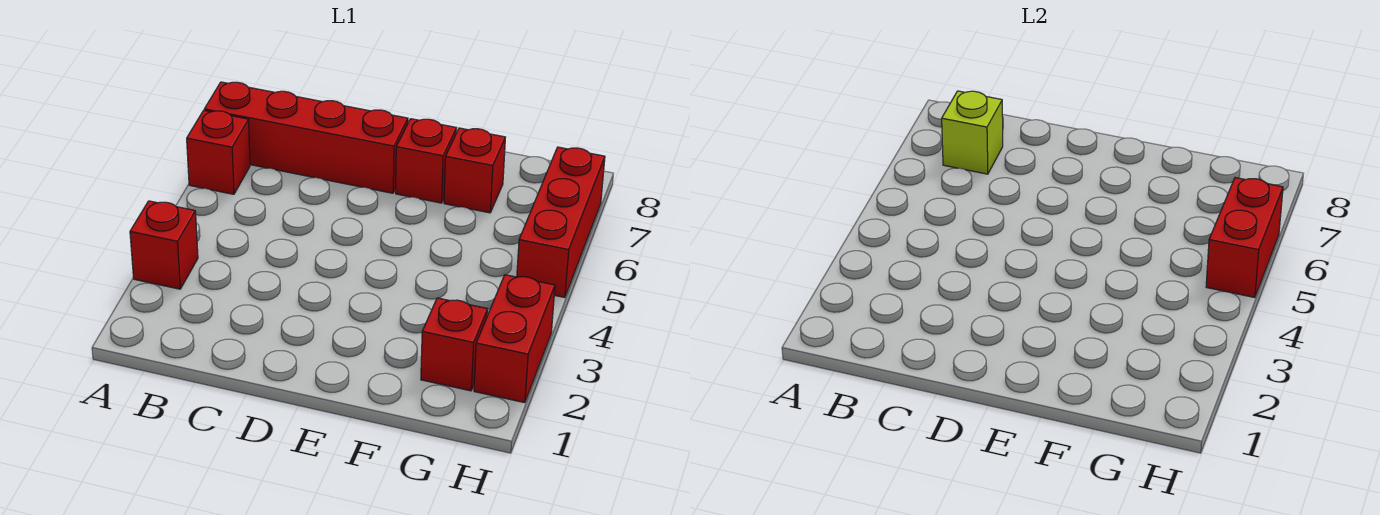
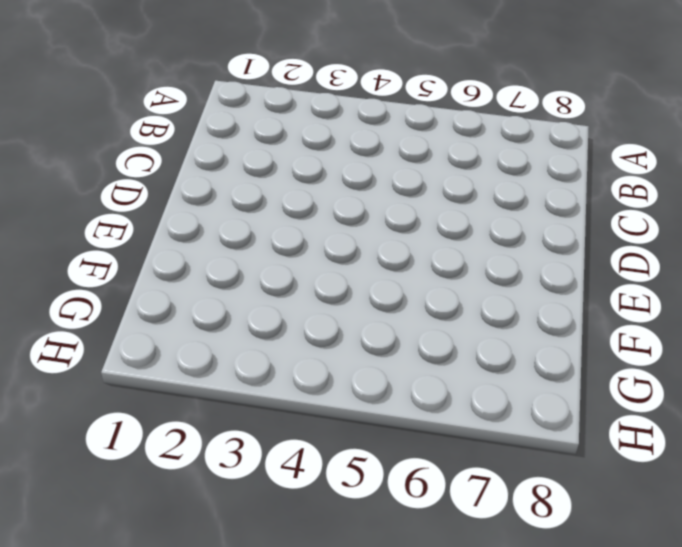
none -> red brick A3 level 1
none -> red brick A6 level 1

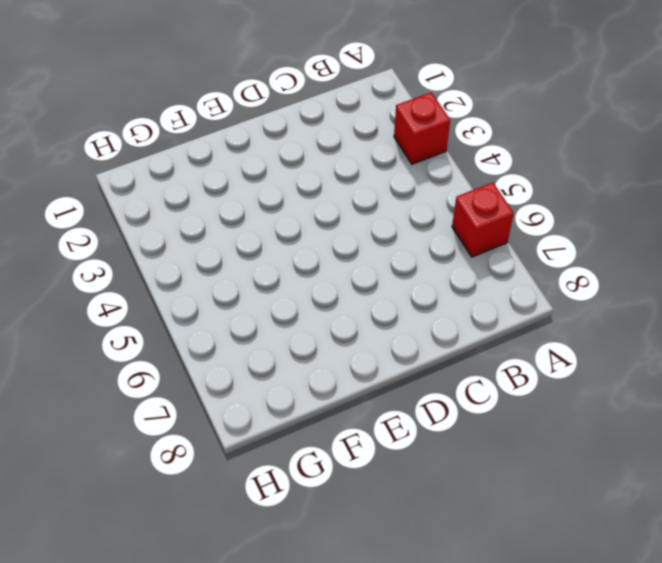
none -> red brick A7:D7 level 1
none -> red brick E7 level 1

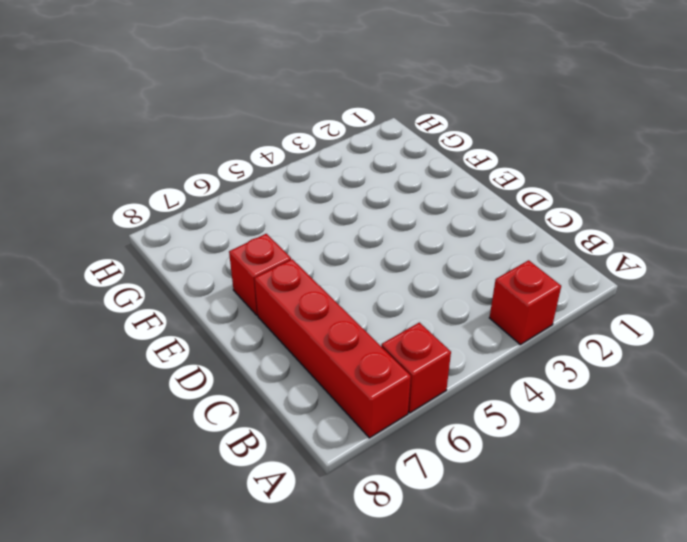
none -> red brick F7 level 1
none -> red brick G2 level 1

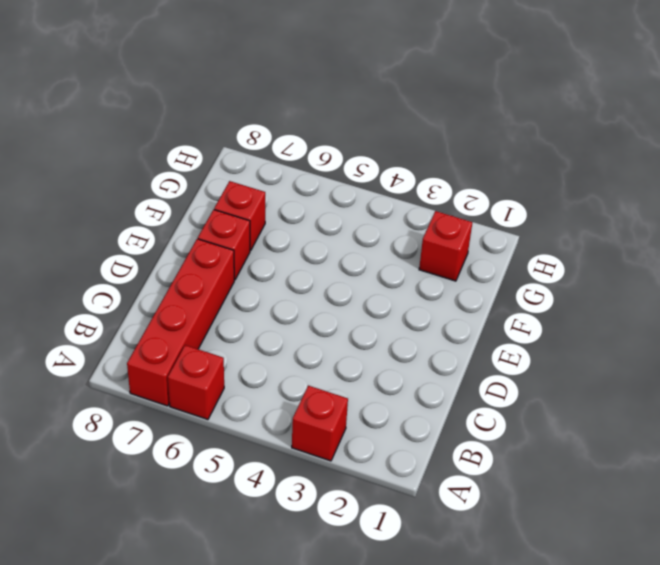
none -> red brick H2:H3 level 1
none -> red brick H5:H7 level 1

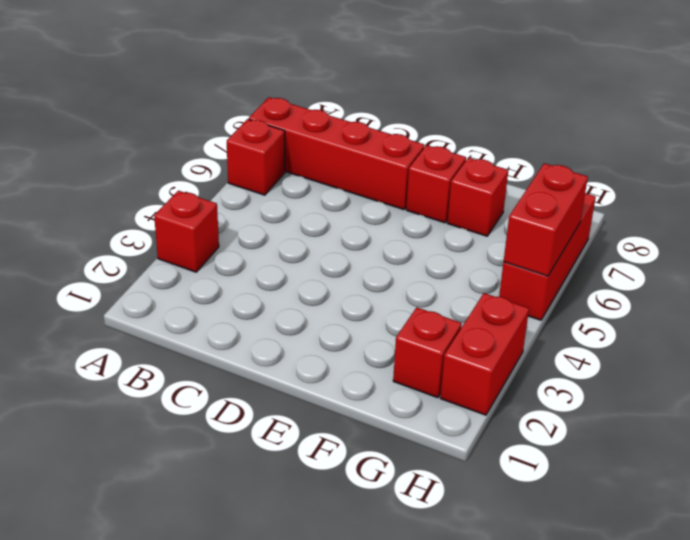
none -> lime brick B7 level 2

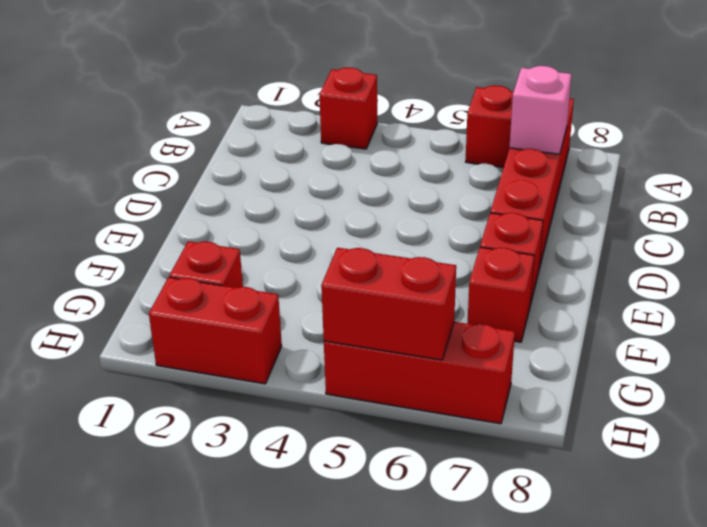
pink brick B7 level 2 -> lime brick B7 level 2

